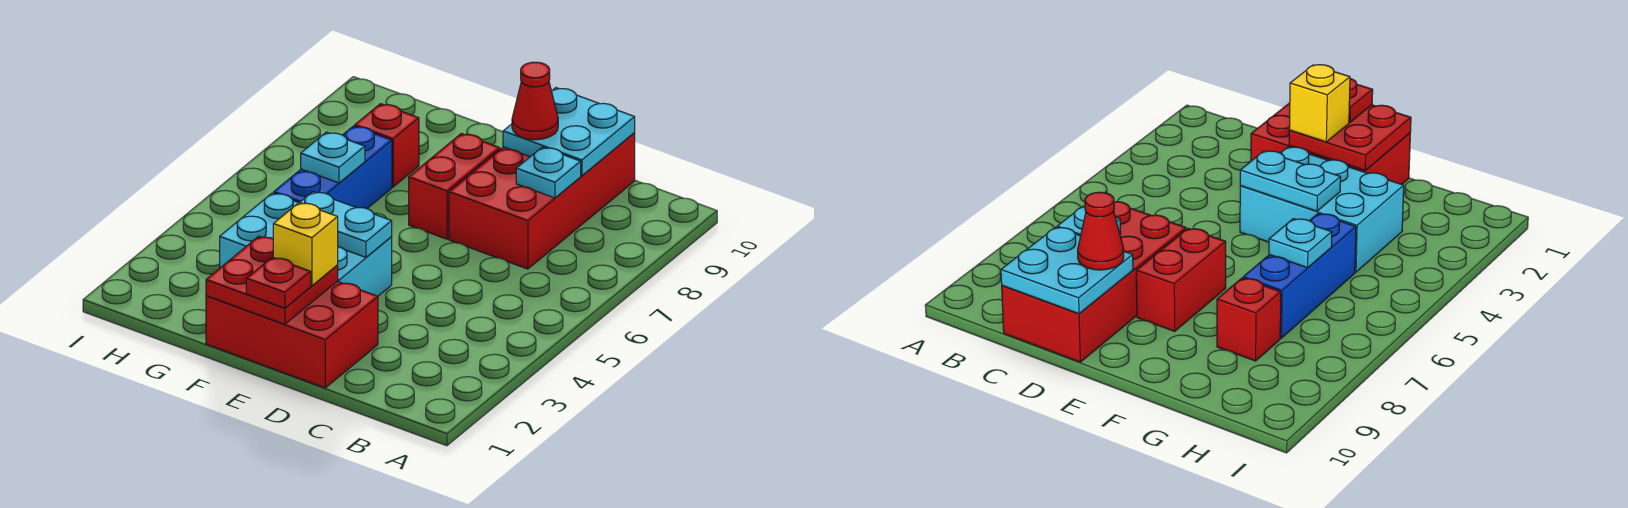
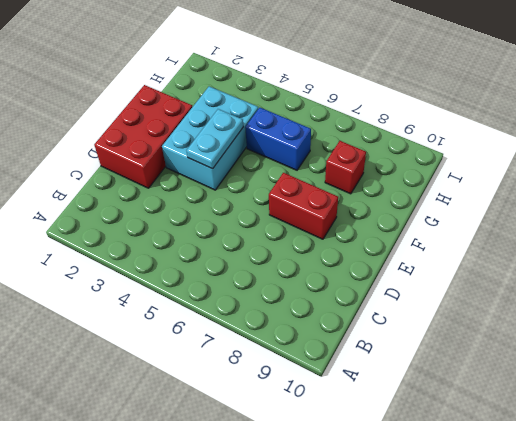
blue brick G5:G6 level 1 -> blue brick G5:G7 level 1
none -> red brick C7:D10 level 1
none -> cyan plate C8 level 2
none -> cyan plate C9:D10 level 2

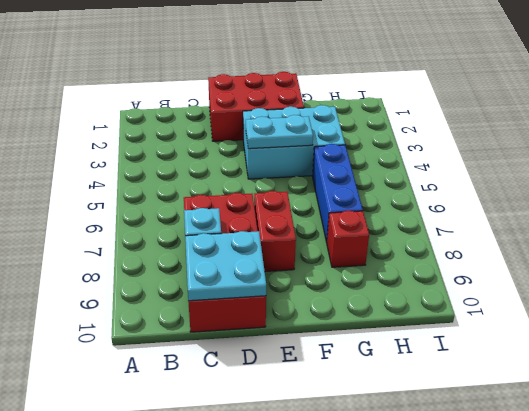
none -> red plate E1:F2 level 2
none -> cyan plate G6 level 2
none -> red cone D9 level 3

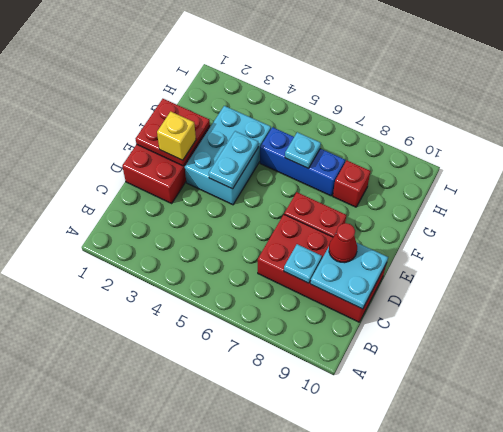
none -> red plate E1 level 3

